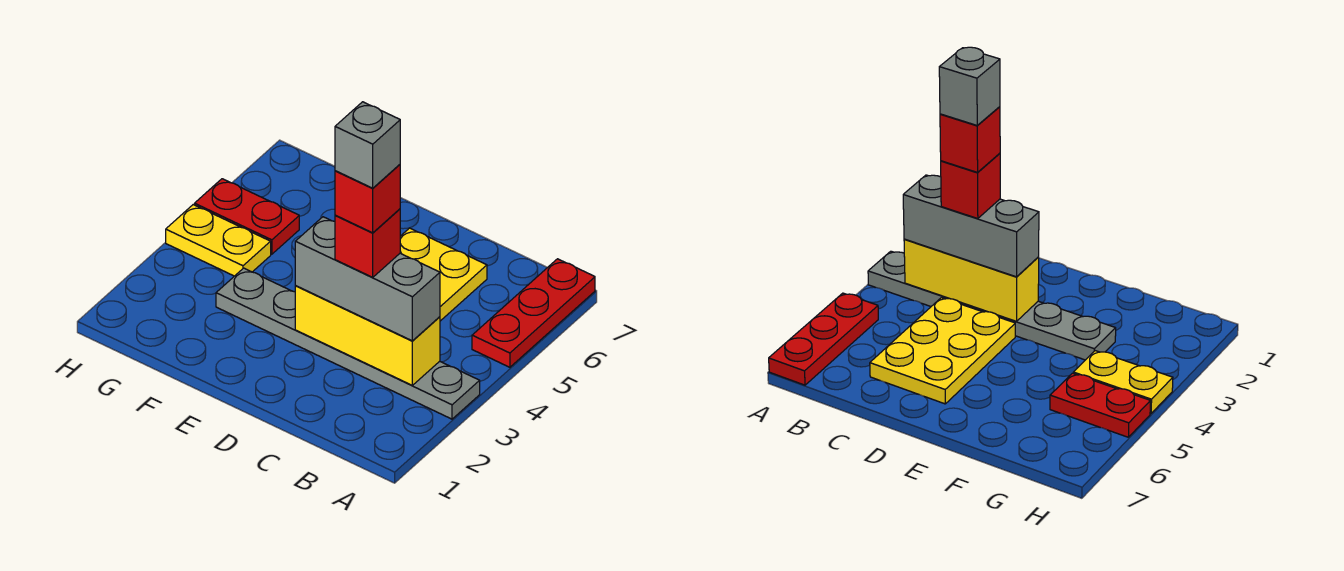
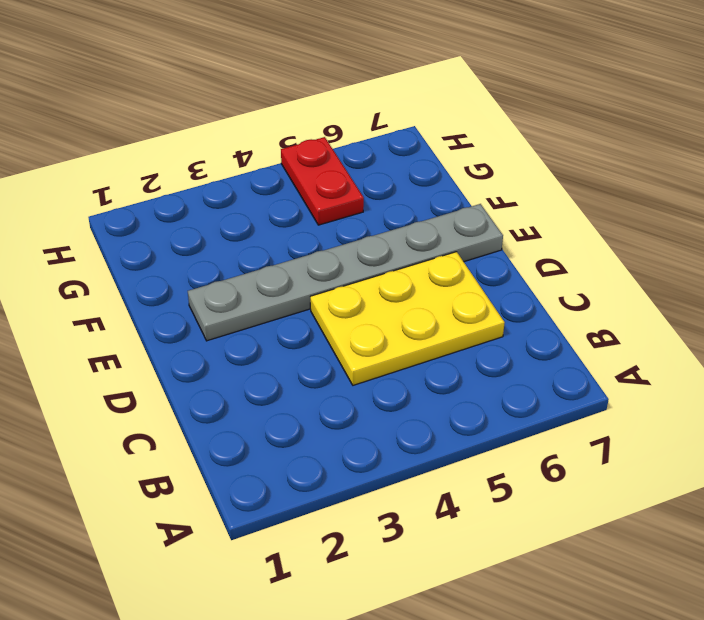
grey plate E2:E7 level 1 -> grey plate A3:F3 level 1
none -> red plate A5:A7 level 1
none -> yellow plate G4:H4 level 1

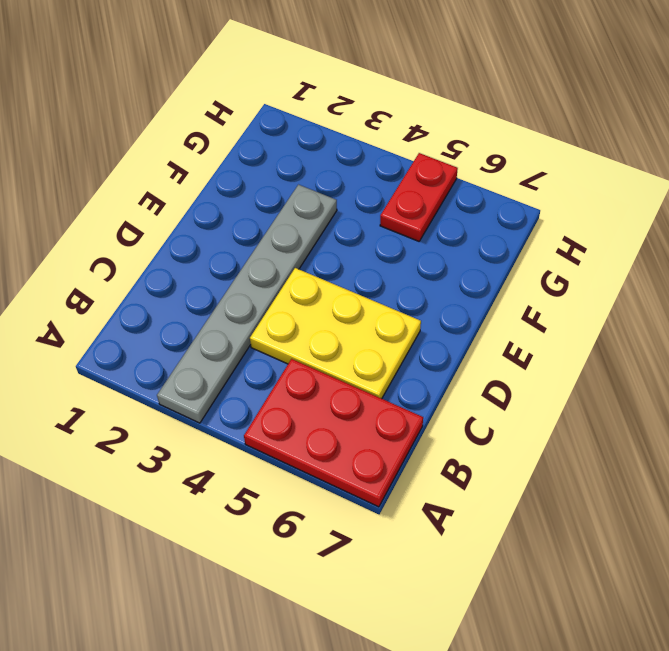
red plate A5:B7 level 1 -> red plate A5:A7 level 1
none -> yellow plate G4:H4 level 1
none -> yellow brick B3:D3 level 2

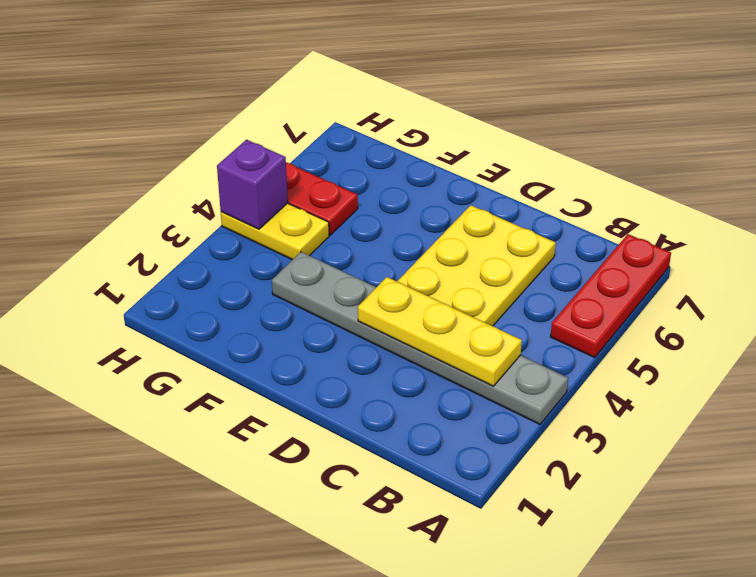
yellow plate B3:D3 level 2 -> yellow brick B3:D3 level 2
purple brick H4 level 2 -> none
none -> grey brick B3:D3 level 3
none -> red brick C3 level 4

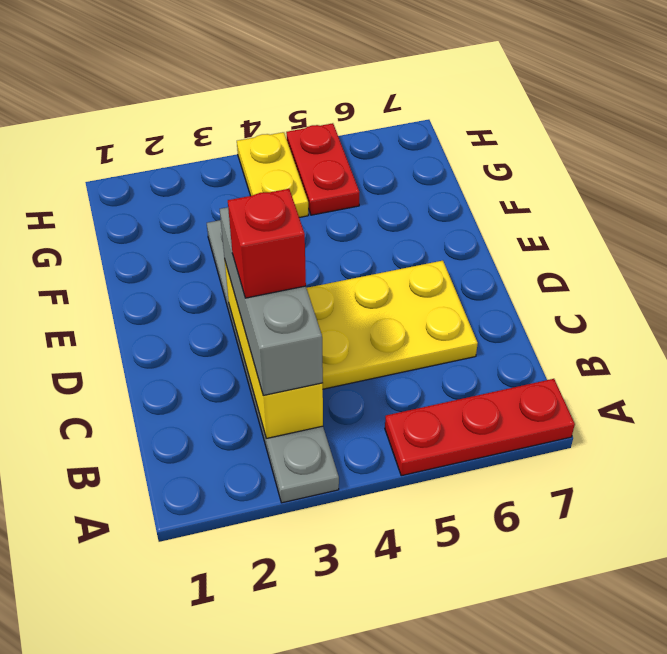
none -> red brick C3 level 5
none -> grey brick C3 level 6

